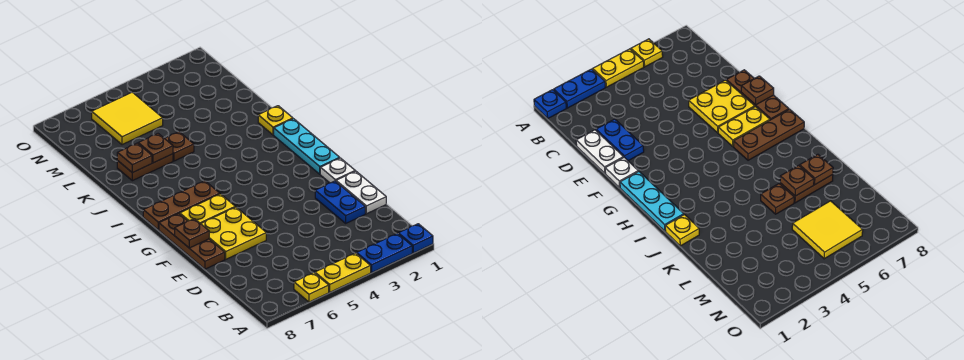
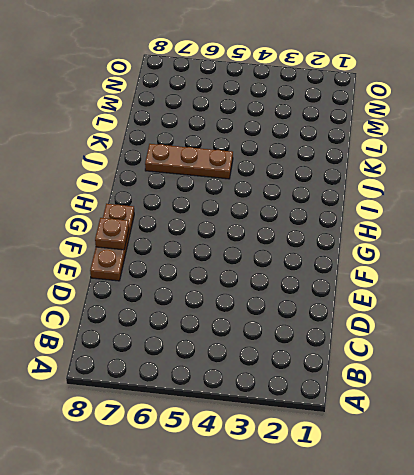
brown plate J5:J7 level 1 -> brown plate H6:H8 level 1
none -> blue plate A1 level 1
none -> blue plate A2:A3 level 1
none -> yellow plate A4:A5 level 1

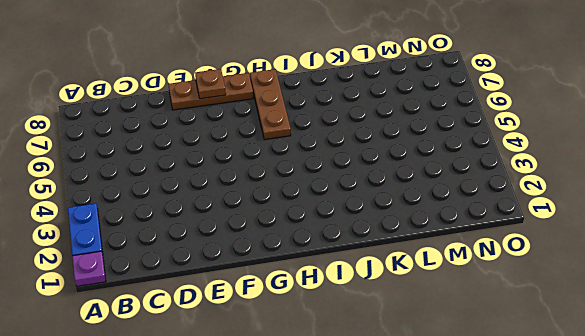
purple plate A1 level 1 -> blue plate A1 level 1
none -> yellow plate A4:A5 level 1
none -> yellow plate A6 level 1
none -> white plate D1:E1 level 1

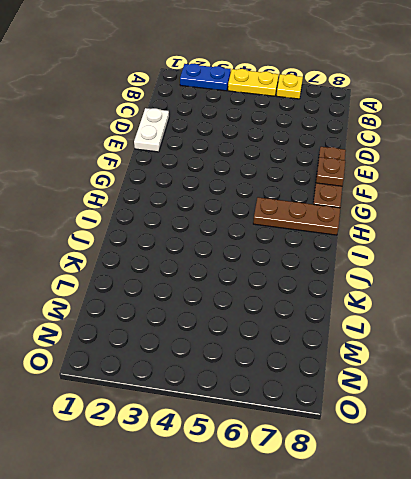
none -> blue plate A1 level 1
none -> blue plate D2:E2 level 1
none -> yellow plate E6:F7 level 1

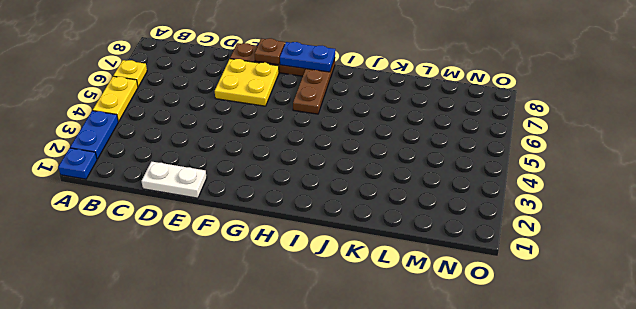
blue plate G8:H8 level 2 -> blue plate D2:E2 level 1
none -> white plate F1 level 1
none -> cyan plate G1:I1 level 1
none -> yellow plate G6:G7 level 1

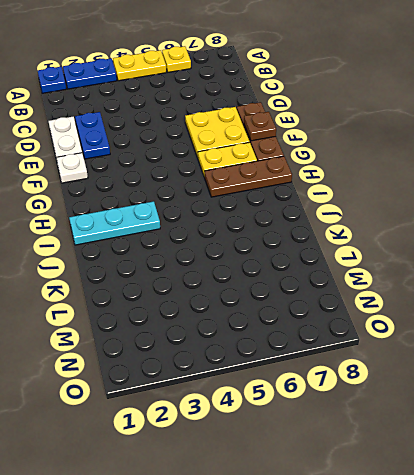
cyan plate I1:I3 level 1 -> cyan plate G1:I1 level 1
none -> yellow plate J1 level 1
none -> brown plate K5 level 1
none -> brown plate K6:K7 level 1

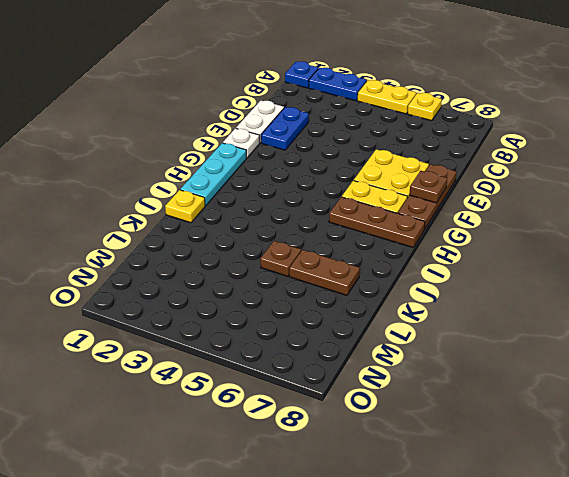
none -> yellow tile M5:N6 level 1
none -> brown plate K6 level 2
none -> brown plate K7 level 2

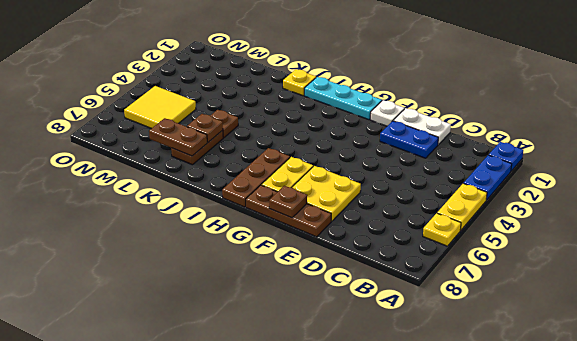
brown plate K7:L7 level 2 -> brown plate K7 level 2

